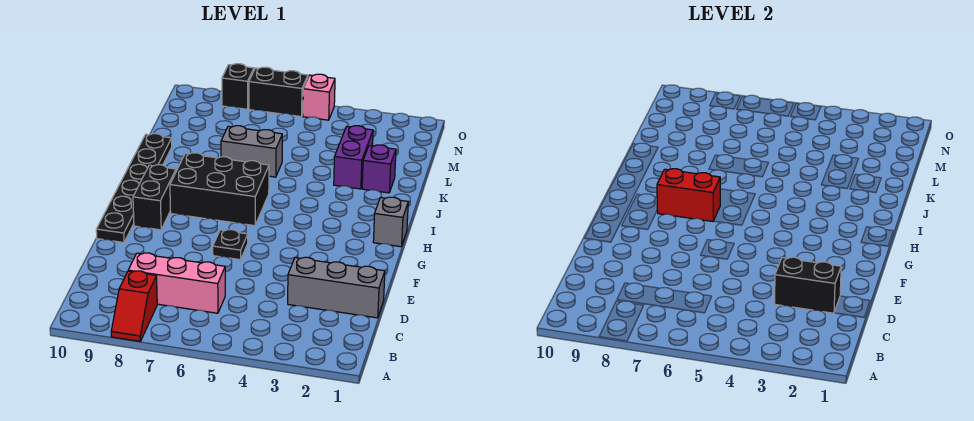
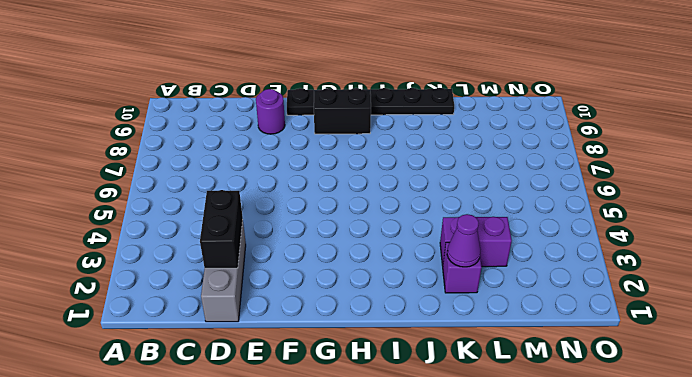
purple round brick E9 level 1 -> none
purple cone K2 level 2 -> none
none -> red slope A8:B8 level 1 top B
none -> pink brick C6:C8 level 1
none -> black plate F6 level 1

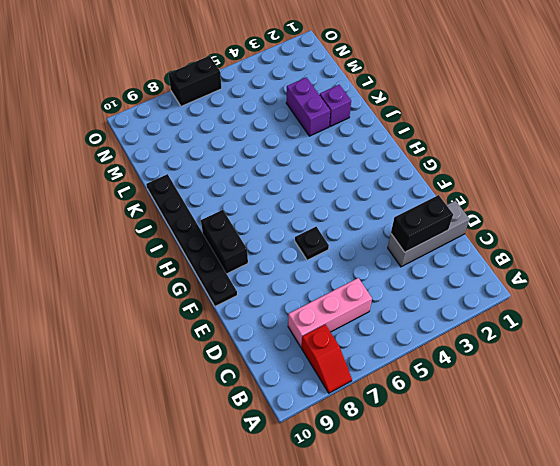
none -> grey brick H1 level 1
none -> black brick H6:I8 level 1
none -> grey brick K6:K7 level 1

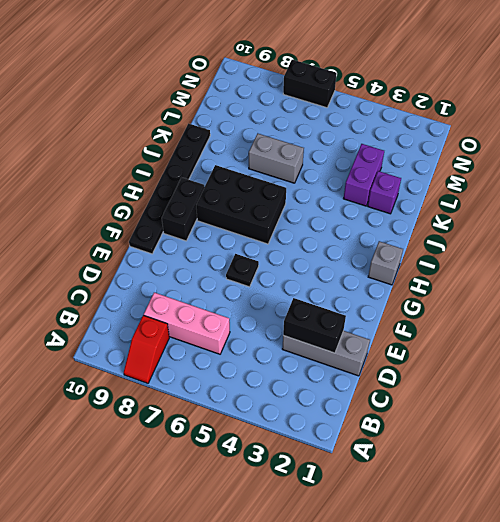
none -> pink brick O5 level 1
none -> black brick O8 level 1
none -> red brick H7:H8 level 2

